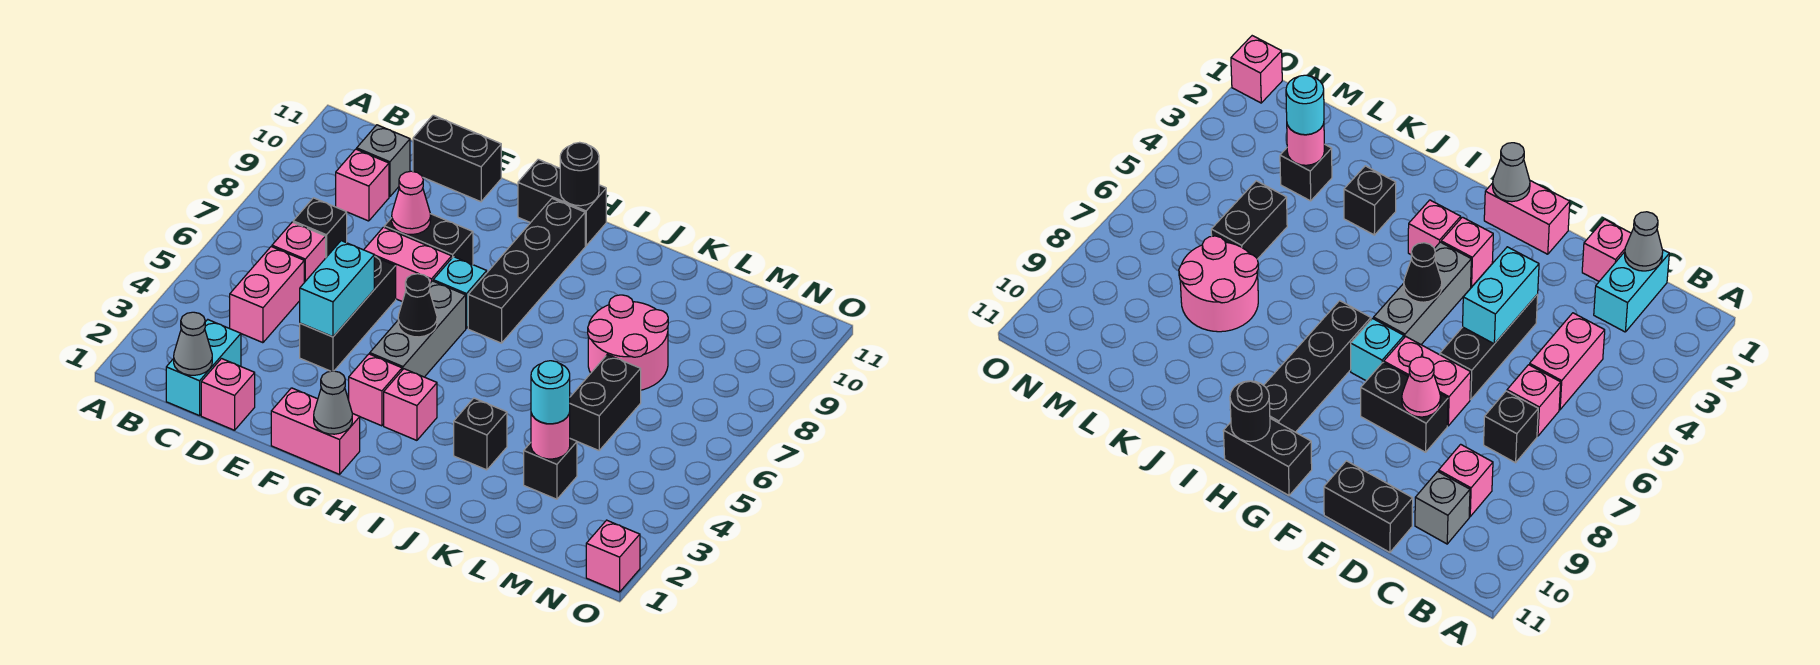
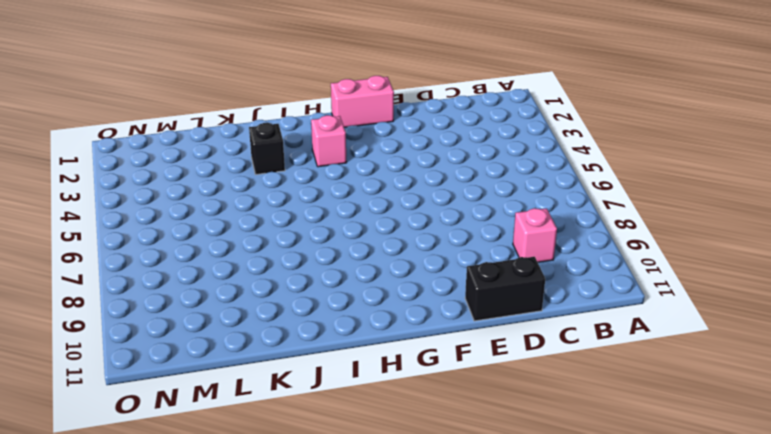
none -> cyan brick C1:C2 level 1
none -> pink brick C4:C5 level 1
none -> pink brick C6 level 1
none -> black brick C7 level 1

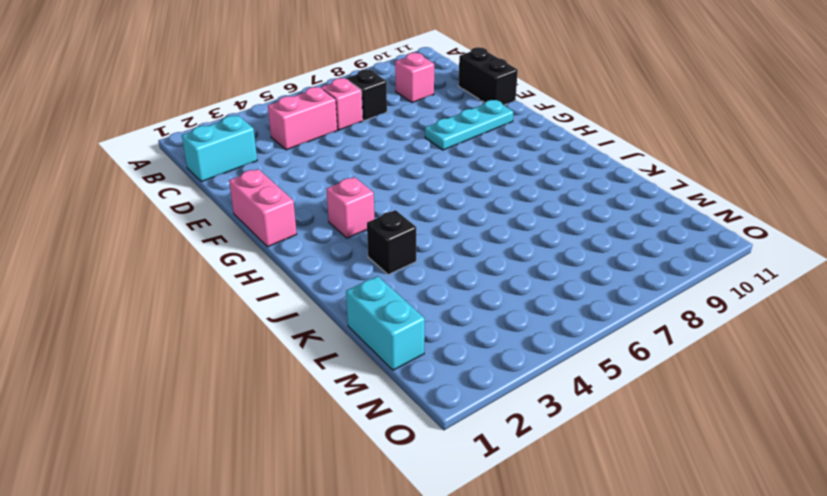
cyan plate F8:F10 level 1 -> black brick E8:F8 level 1
cyan brick L1:M1 level 1 -> cyan brick E4:E5 level 2
none -> grey brick C10 level 1
none -> pink brick D1 level 1
none -> black brick E4:E6 level 1
none -> pink brick E7:F7 level 1

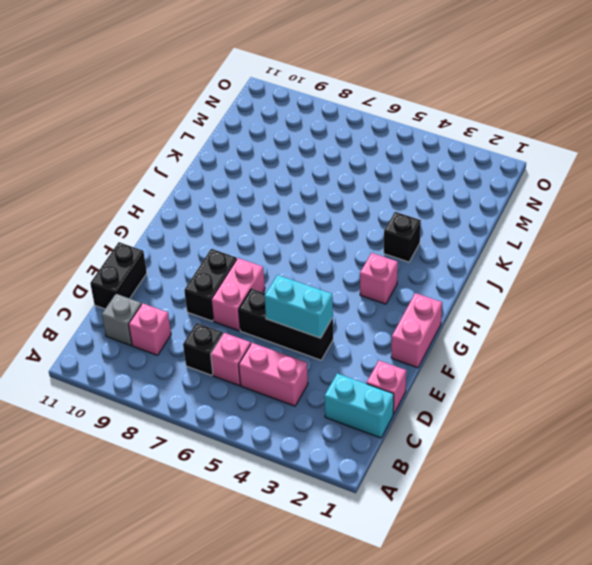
none -> pink brick G3 level 1
none -> grey brick G4:G6 level 1
none -> cyan brick G7 level 1
none -> black brick G11:H11 level 1

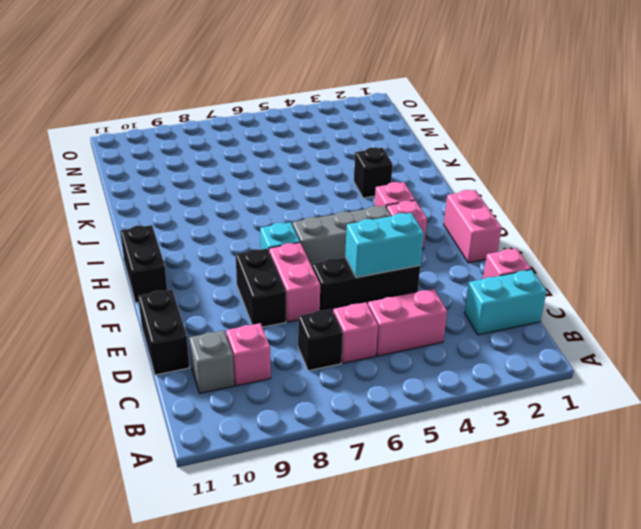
none -> black brick H7:H10 level 1
none -> pink round brick K7:L8 level 1
none -> black brick L3 level 1
none -> black brick L5:L6 level 1

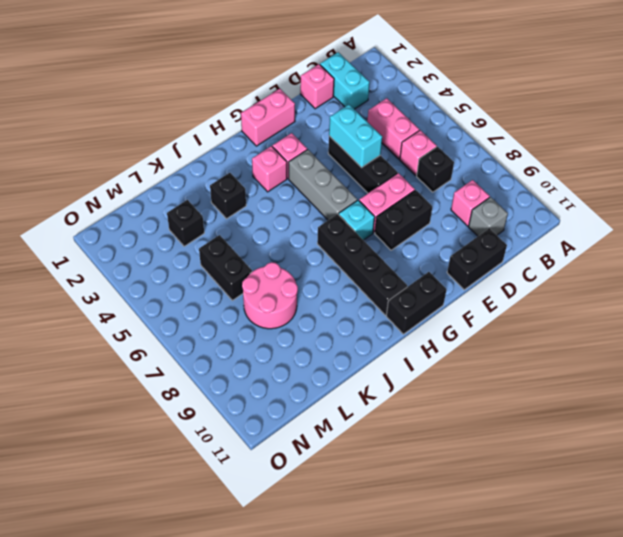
none -> pink brick O1 level 1
none -> grey cone C1 level 2
none -> pink cone E8 level 2
none -> grey cone G1 level 2

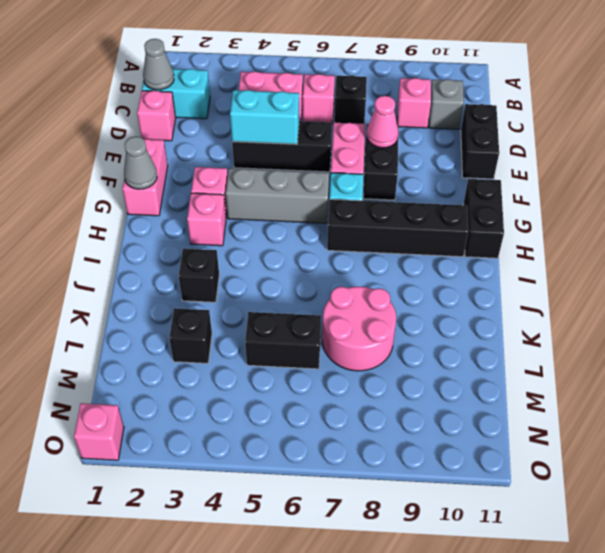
none -> black cone G5 level 2
none -> black round brick H11 level 2
none -> pink round brick L3 level 2
none -> cyan round brick L3 level 3

